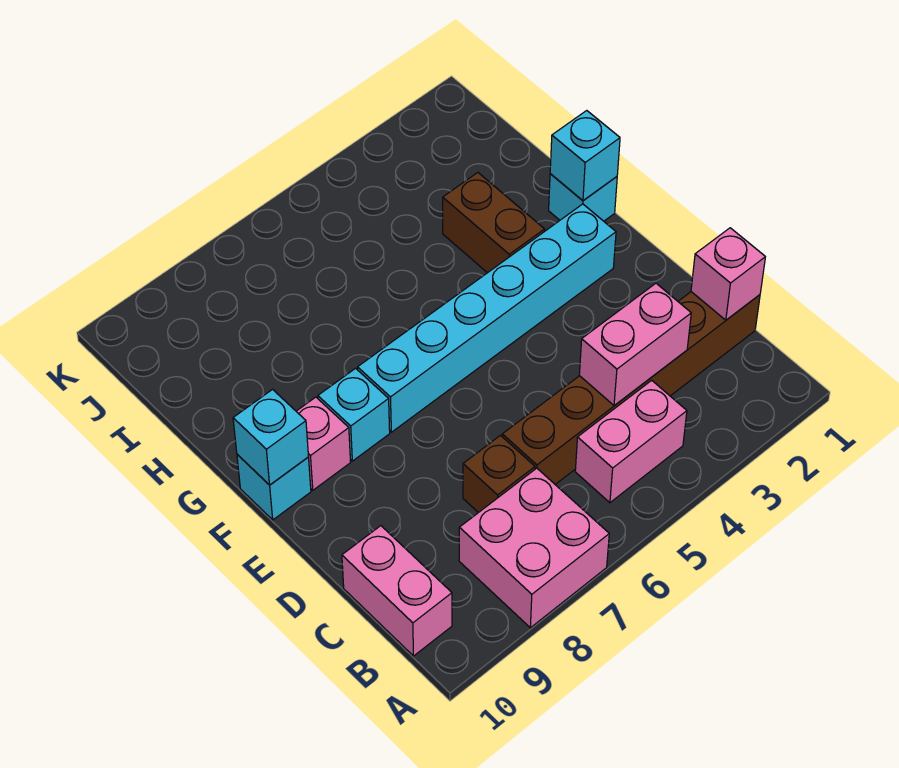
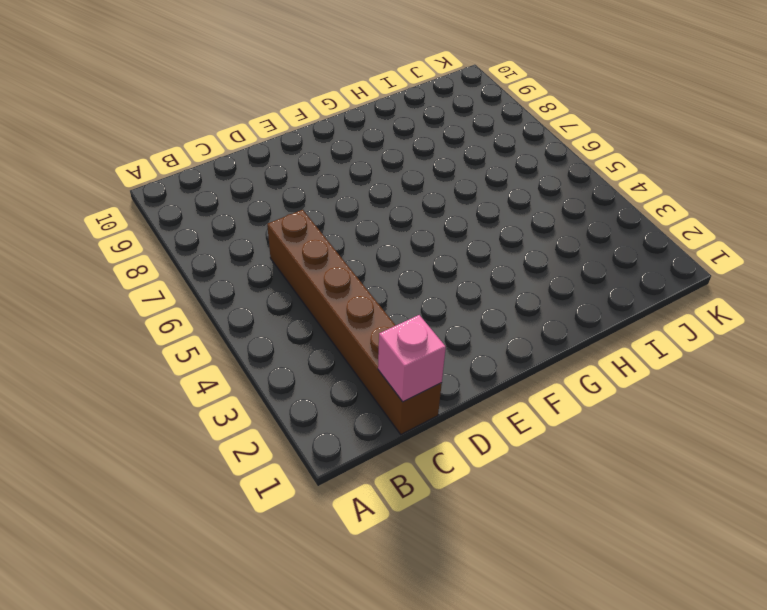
none -> pink brick A7:B8 level 1
none -> pink brick B4:B5 level 1
none -> pink brick B10:C10 level 1

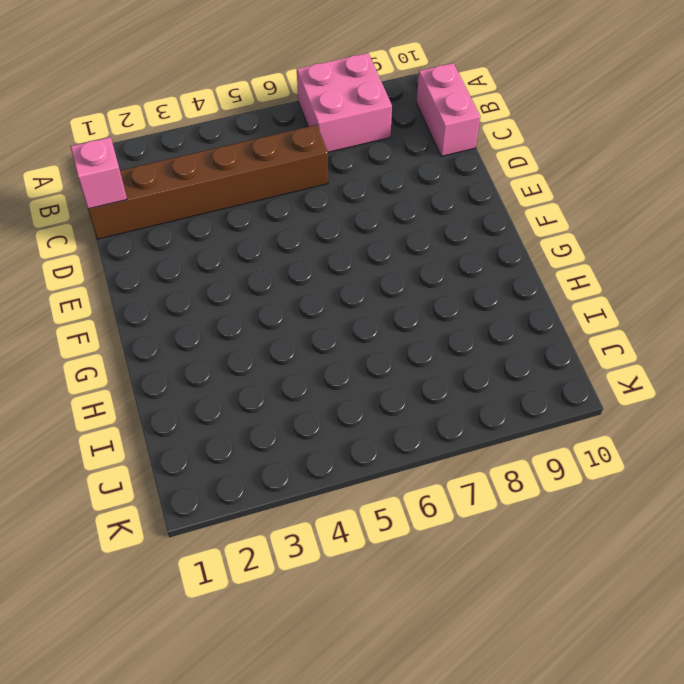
none -> pink brick B4:B5 level 1
none -> brown brick C7 level 1
none -> cyan brick F2:F7 level 1

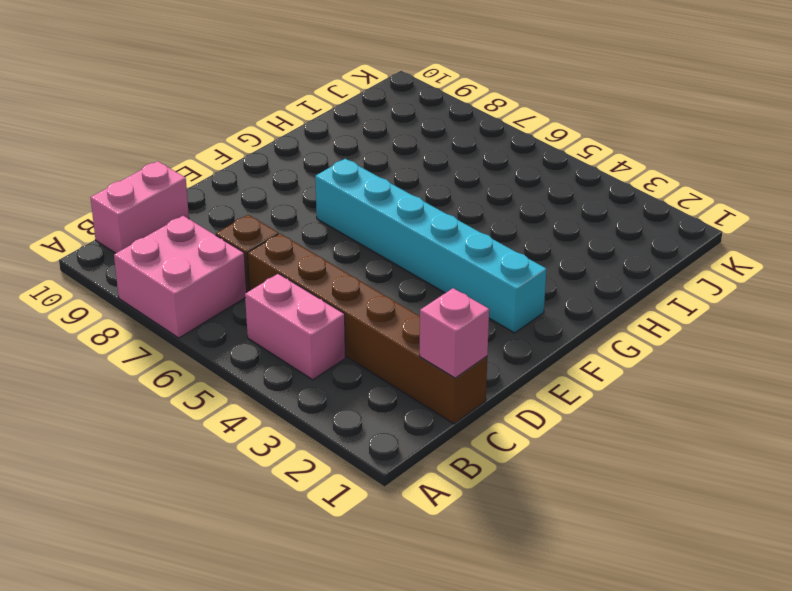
none -> cyan brick F8 level 1
none -> pink brick F9 level 1
none -> cyan brick F10 level 1

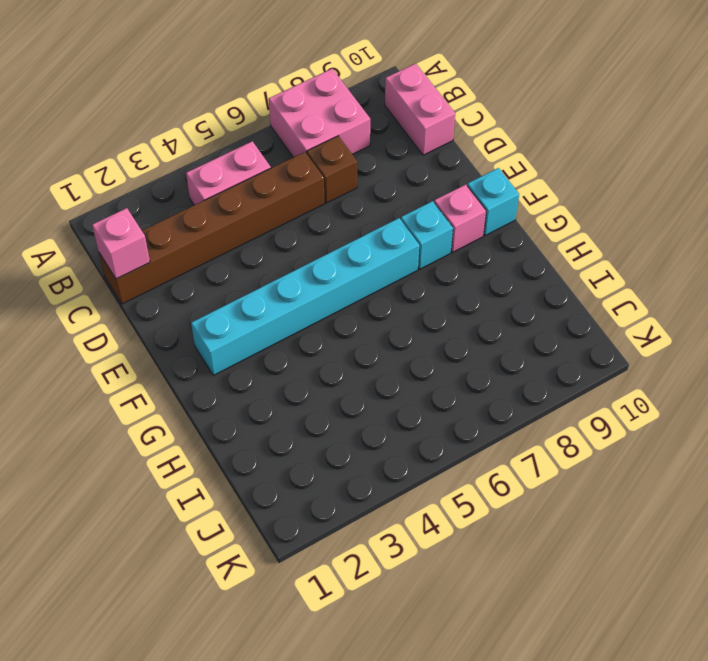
none -> cyan brick G1 level 1
none -> brown brick G3:H3 level 1
none -> pink brick C3:C4 level 2

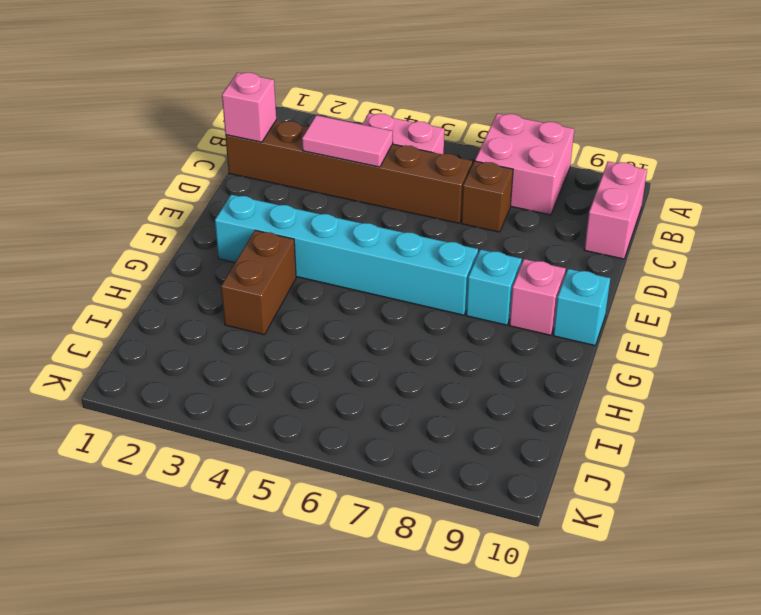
pink tile C3:C4 level 2 -> pink brick C3:C4 level 2
none -> cyan brick G1 level 1
none -> cyan brick F10 level 2
none -> cyan brick G1 level 2

